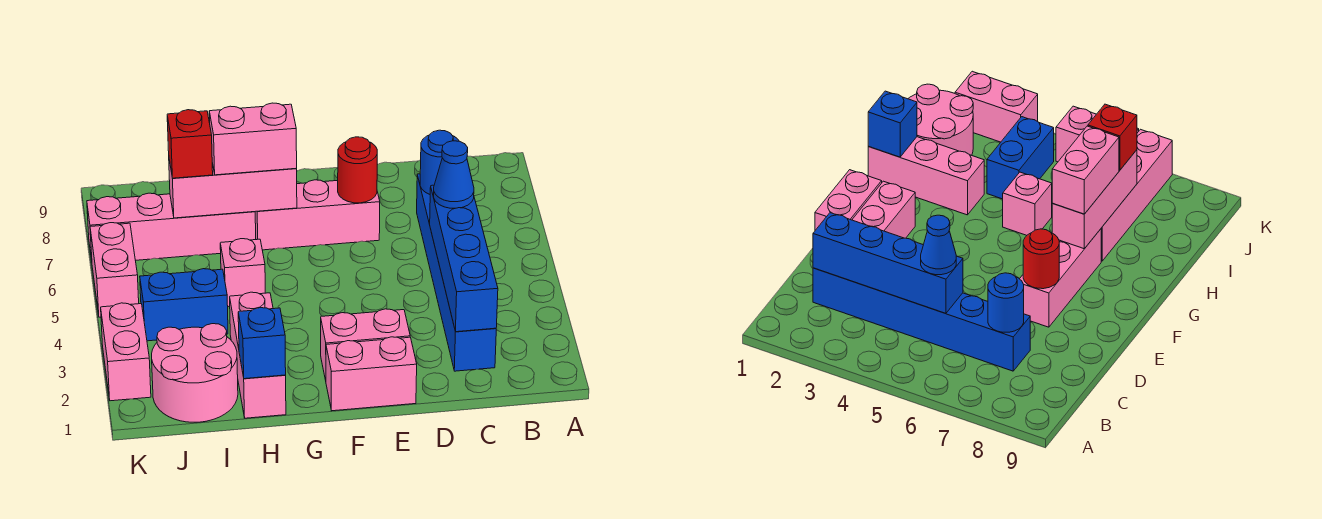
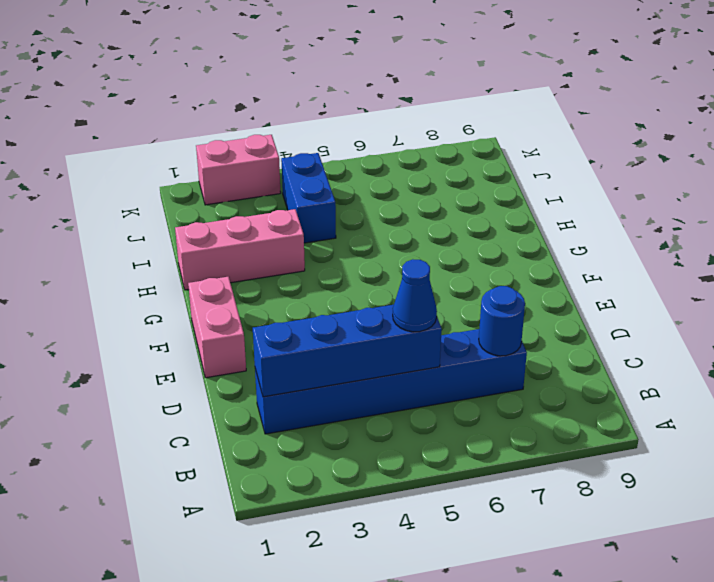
none -> pink brick E2:F2 level 1
none -> pink brick E7:G7 level 1
none -> pink brick H5 level 1

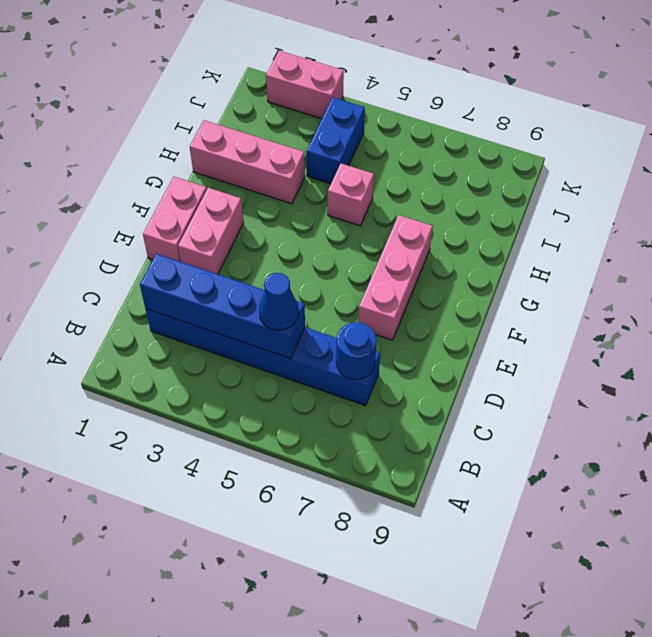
none -> pink brick H7:K7 level 1
none -> pink round brick I1:J2 level 1
none -> pink brick K5:K6 level 1

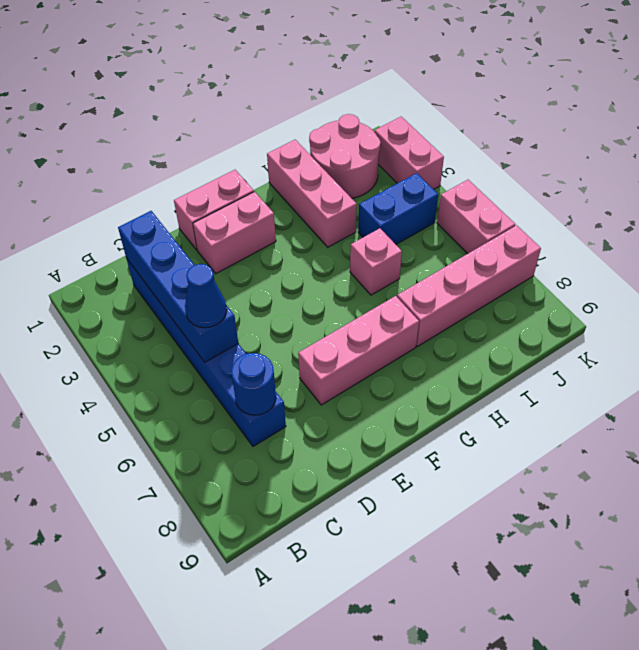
none -> red round brick E7 level 2
none -> pink brick G7:I7 level 2
none -> blue brick H1 level 2

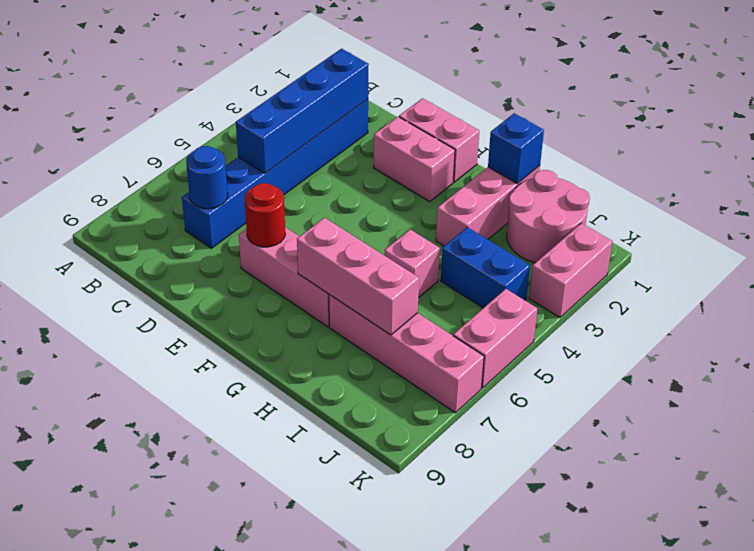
none -> blue cone C5 level 3
none -> pink brick G7:H7 level 3
none -> red brick I7 level 3

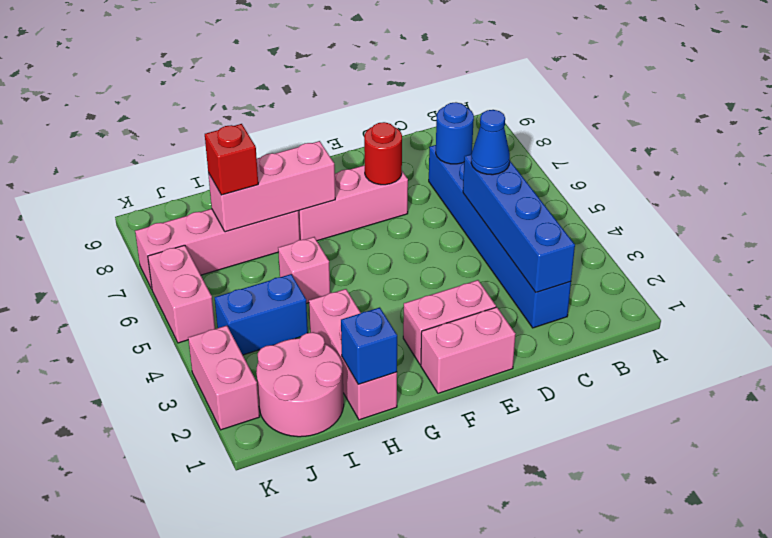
none -> pink brick G7:H7 level 3

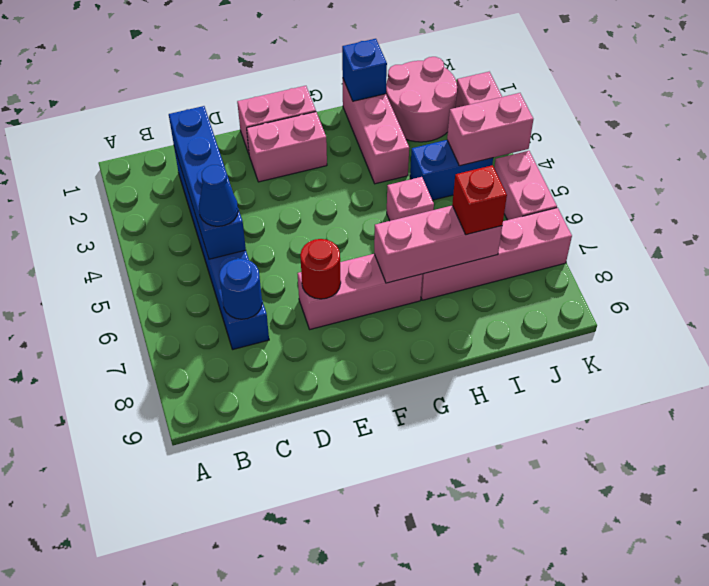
pink brick J4:K4 level 2 -> pink brick G7:H7 level 3

